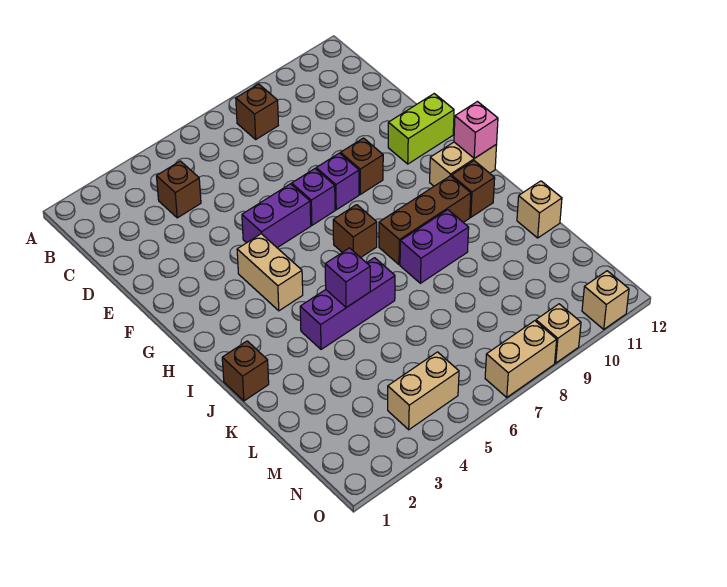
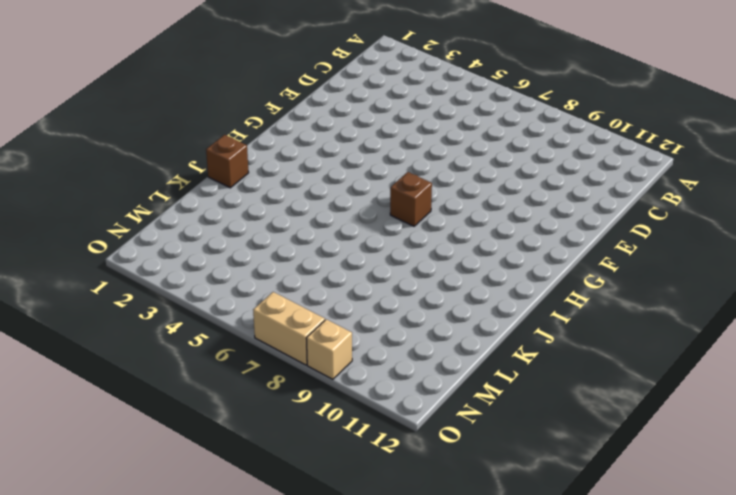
none -> brown brick B8 level 1
none -> brown brick C4 level 1
none -> purple brick F5:F6 level 1

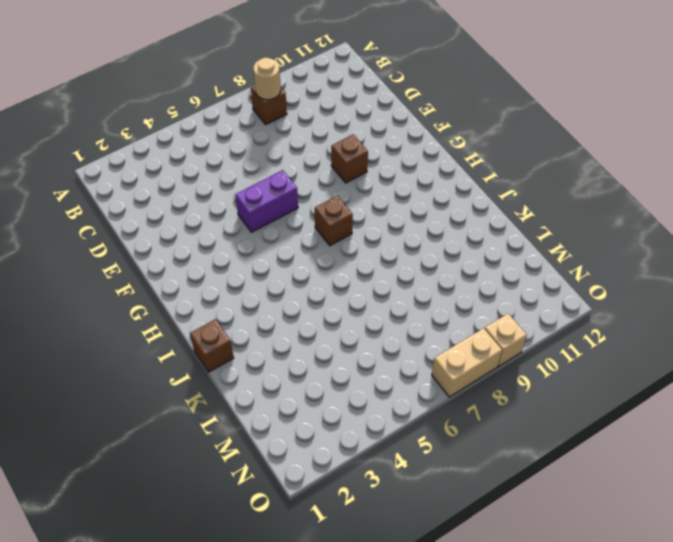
tan round brick B8 level 2 -> none
none -> brown brick C4 level 1
none -> purple brick F7 level 1
none -> purple brick F8 level 1

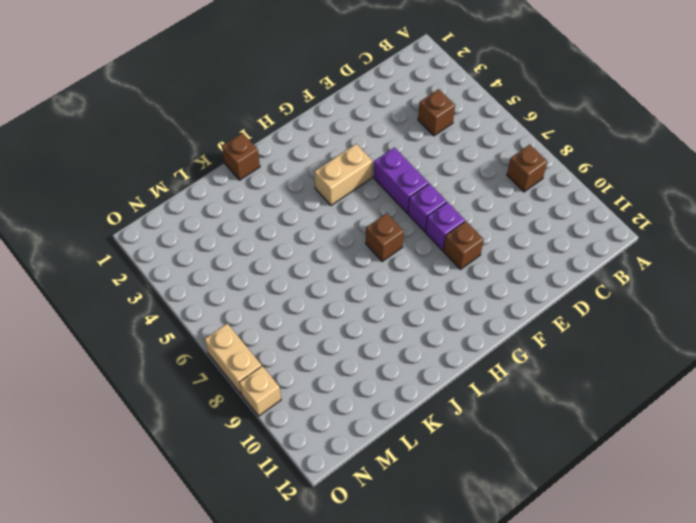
none -> lime brick F11:F12 level 1
none -> tan brick H11:H12 level 1
none -> brown brick I8:I10 level 1

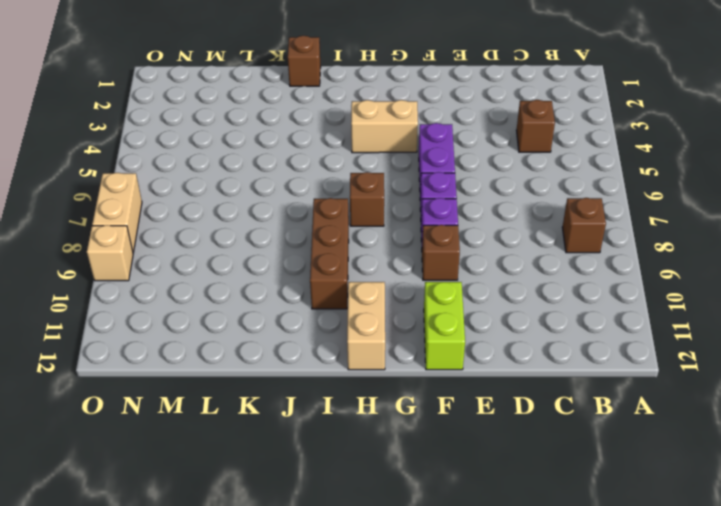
none -> brown brick I11 level 1
none -> purple brick J4:J6 level 1
none -> purple brick J8:J9 level 1

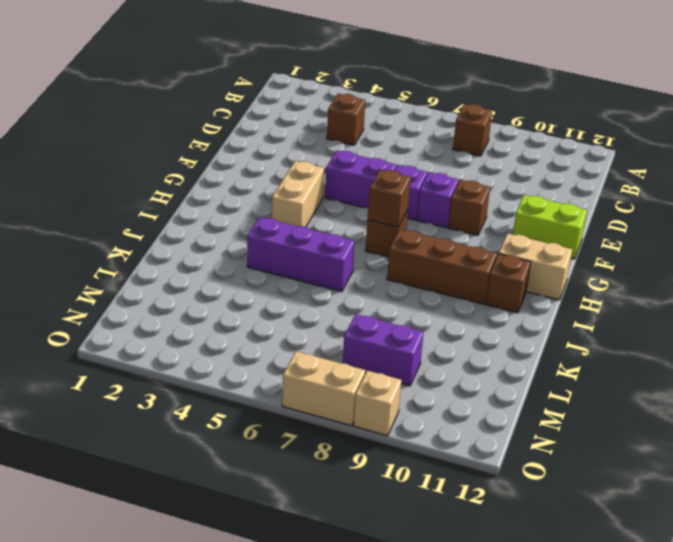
brown brick H7 level 2 -> brown brick J1 level 1
purple brick M8:M9 level 1 -> purple brick J8:J9 level 1
none -> tan brick K12 level 1
none -> tan brick N4:N5 level 1
none -> tan brick O11 level 1

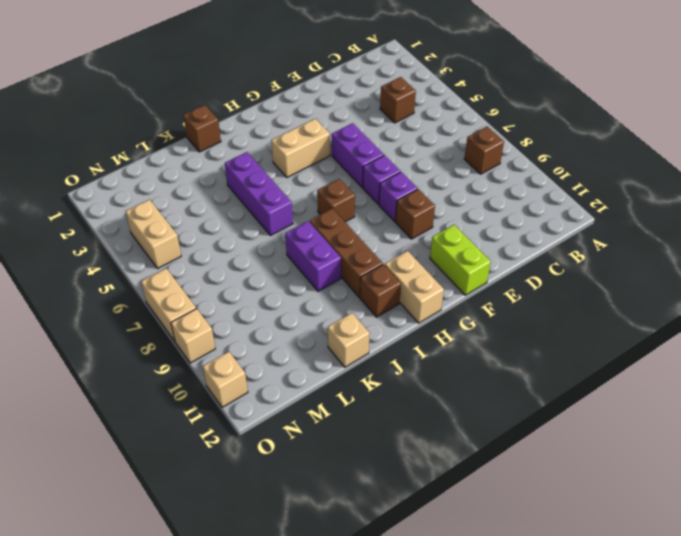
none -> pink brick H12 level 2
none -> purple brick J5 level 2

